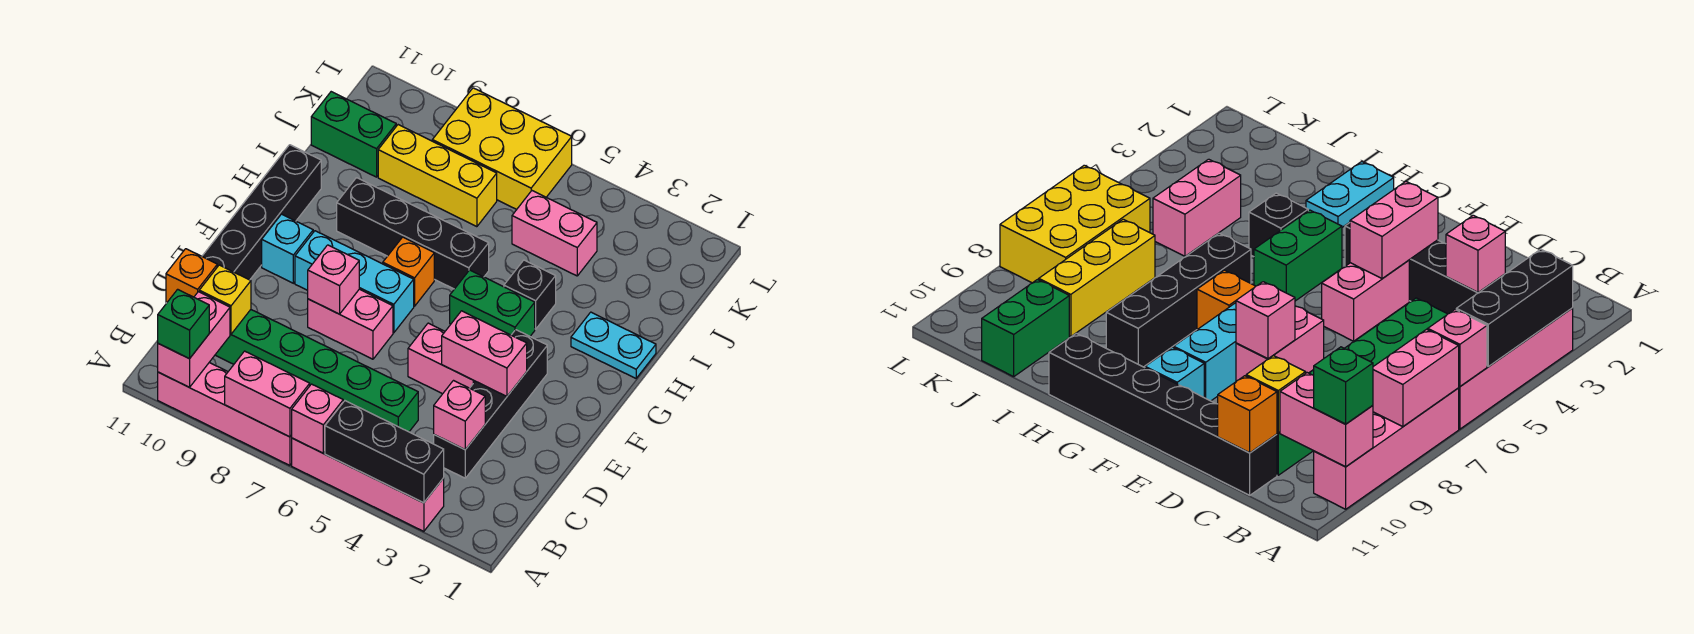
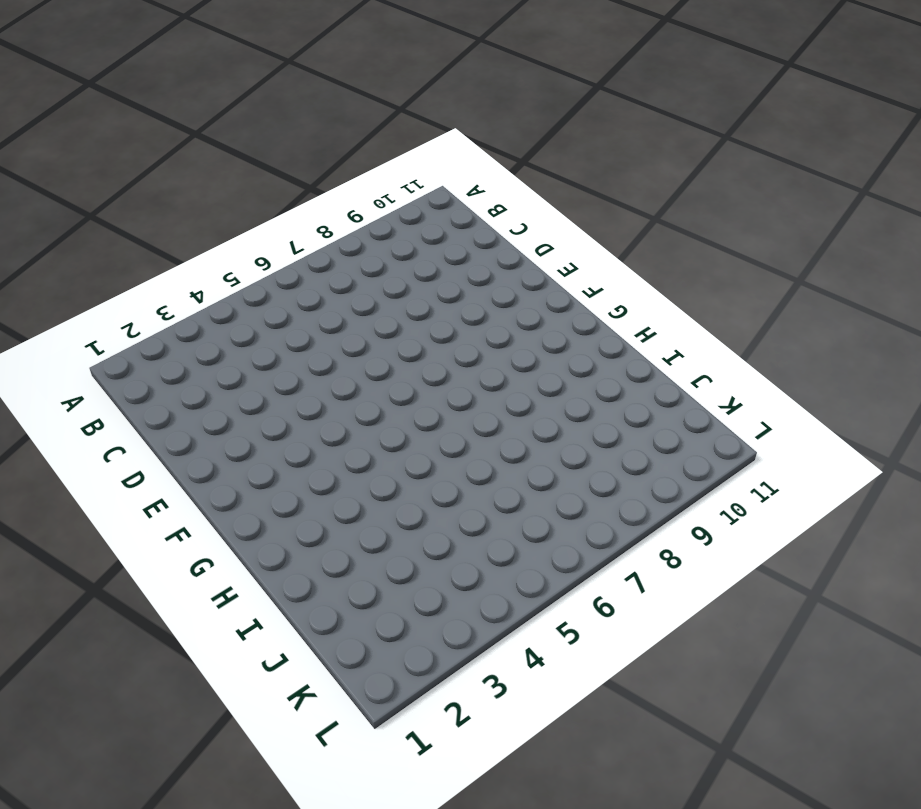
none -> pink brick A3:A6 level 1
none -> pink brick A7:A10 level 1
none -> black brick C3:F3 level 1

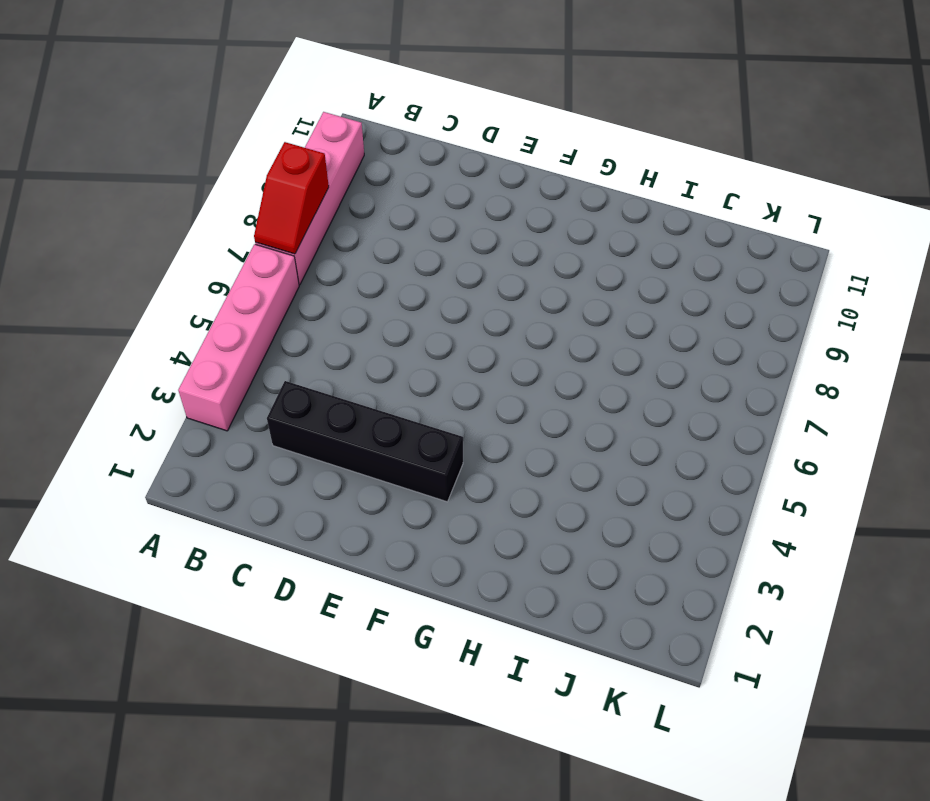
red slope A7:A8 level 2 top 8 -> pink brick A7:A8 level 2
none -> green brick C5:C10 level 1
none -> black brick C11:H11 level 1
none -> pink brick E4:E5 level 1

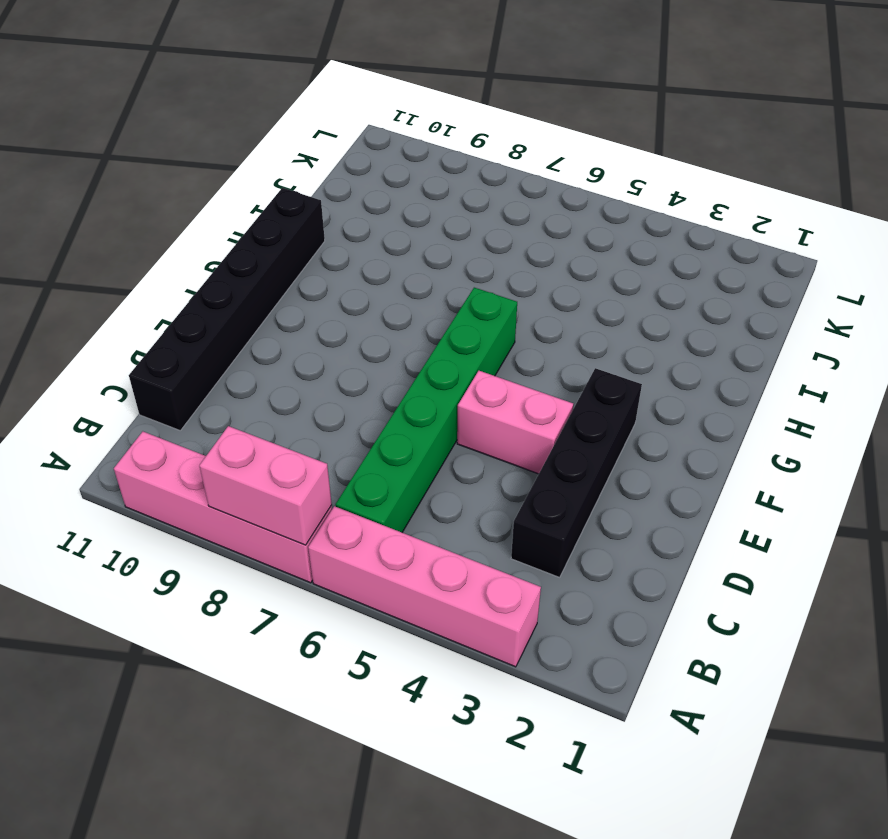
green brick B6:G6 level 1 -> green brick C5:C10 level 1
none -> pink brick E7:E8 level 1
none -> cyan brick F7:F9 level 1
none -> cyan brick F10 level 1

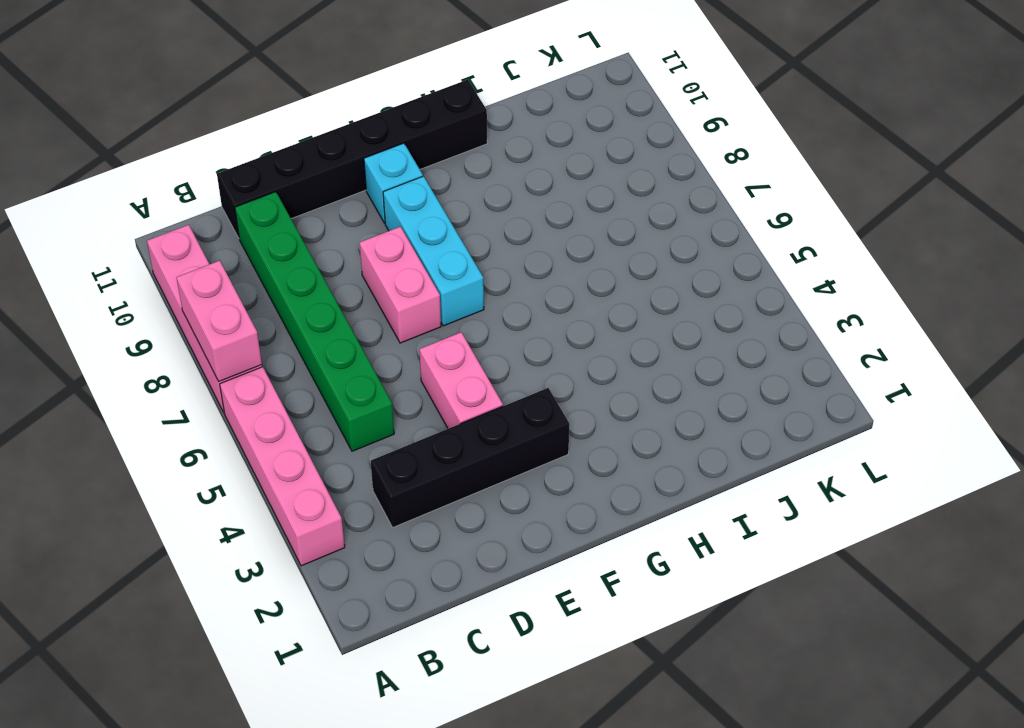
none -> green brick G4:G5 level 1
none -> orange brick G7 level 1
none -> cyan plate H1:H2 level 1

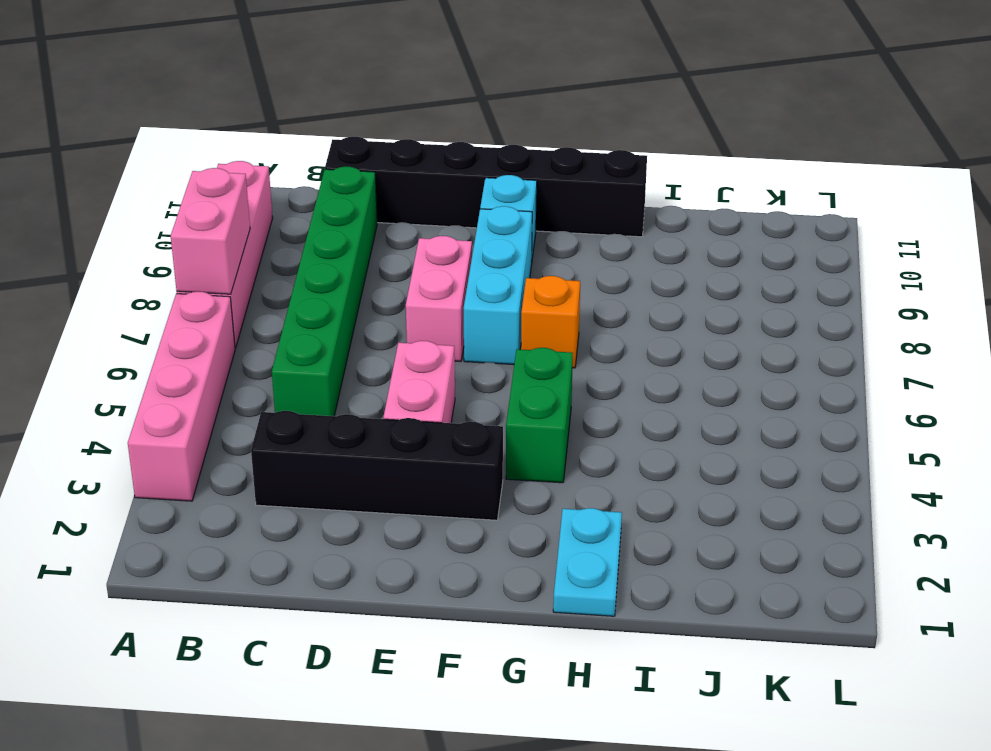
none -> black brick H4 level 1
none -> black brick H6:H9 level 1
none -> pink brick J4:J5 level 1

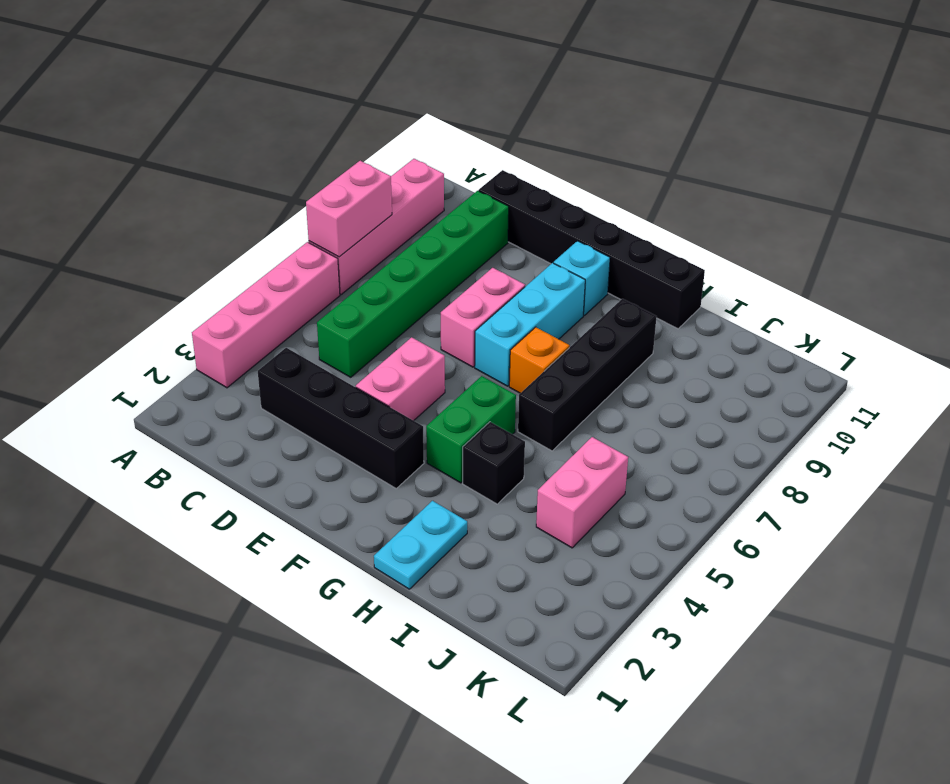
none -> yellow brick J7:J9 level 1
none -> green brick J10:J11 level 1
none -> yellow brick K6:L8 level 1

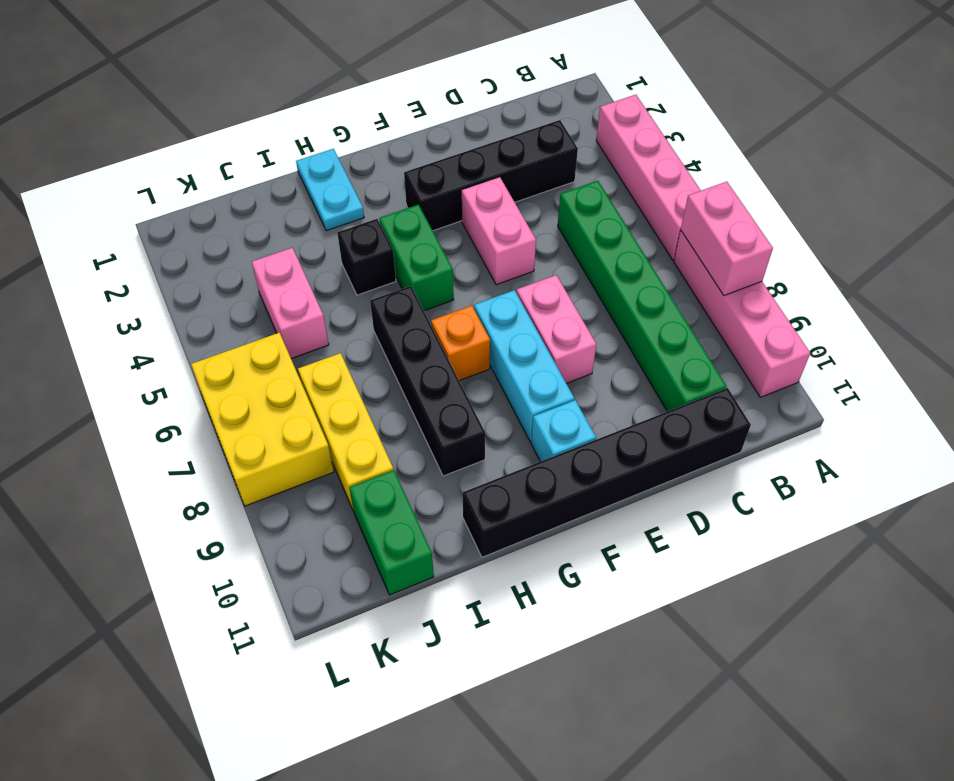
none -> black brick A3:A5 level 2
none -> pink brick A6 level 2
none -> pink brick A10:B10 level 2

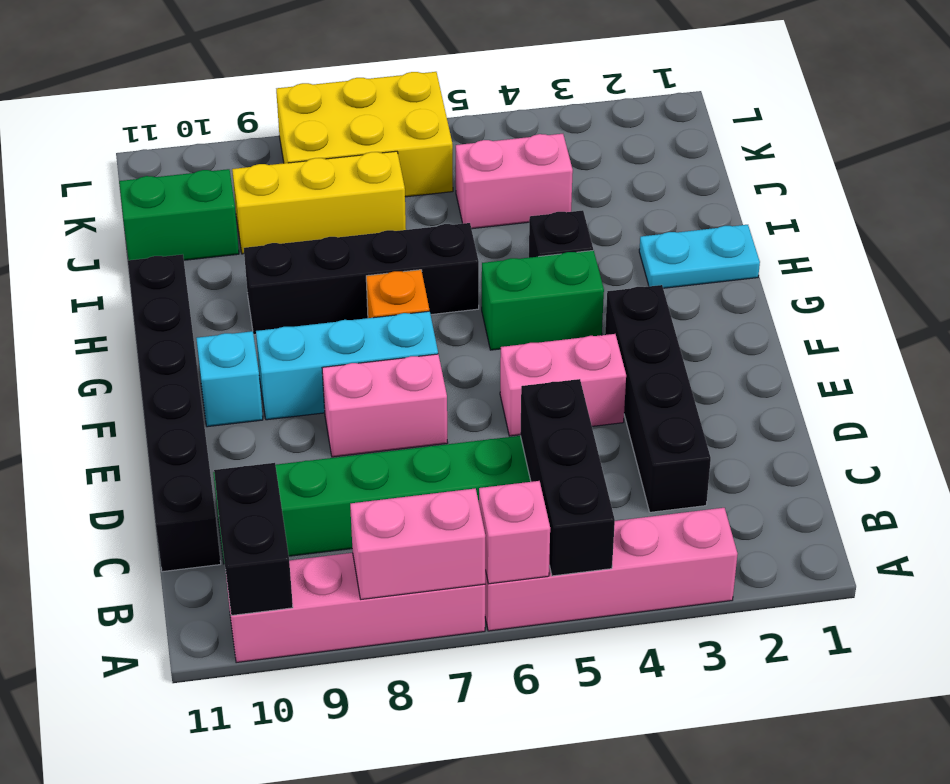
black brick A5:C5 level 2 -> black brick A3:A5 level 2
black brick A10:B10 level 2 -> pink brick A10:B10 level 2
none -> pink brick C3 level 2
none -> yellow brick C10 level 2
none -> orange brick C11 level 2

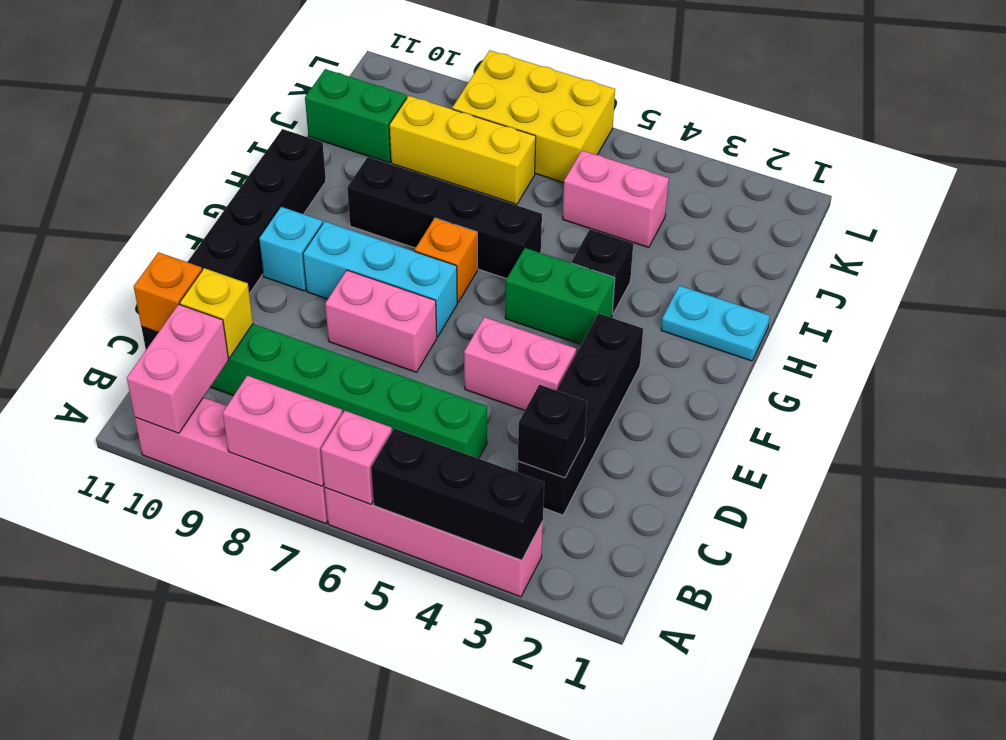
black brick C3 level 2 -> pink brick C3 level 2
none -> pink brick E3:E4 level 2
none -> pink brick E8 level 2
none -> green brick A10 level 3

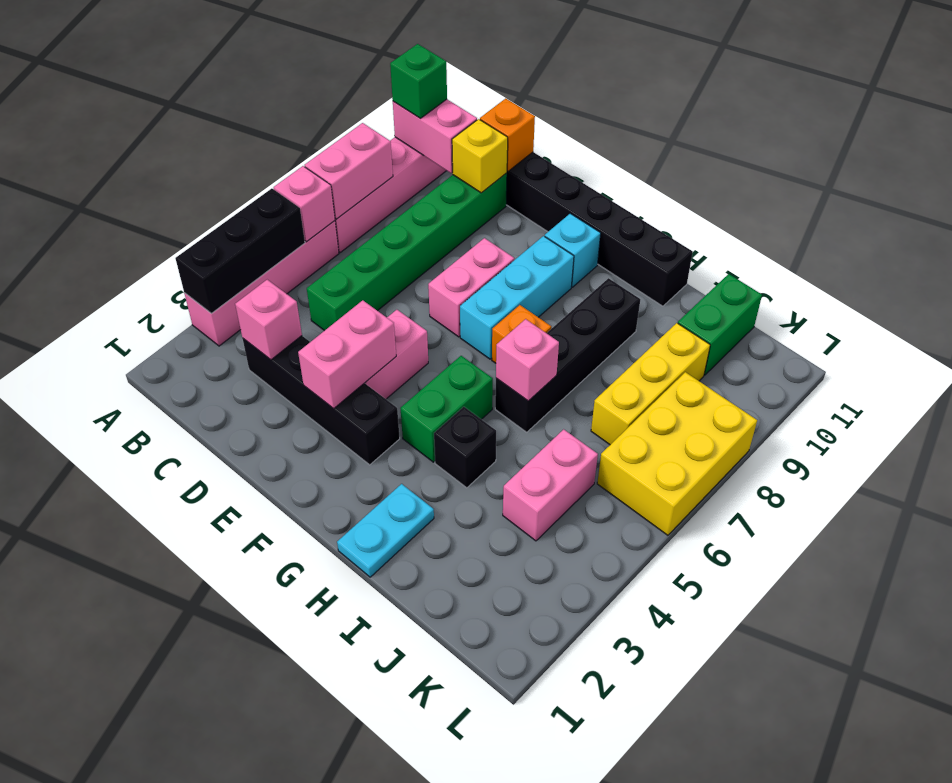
pink brick H6 level 2 -> pink brick E8 level 2

